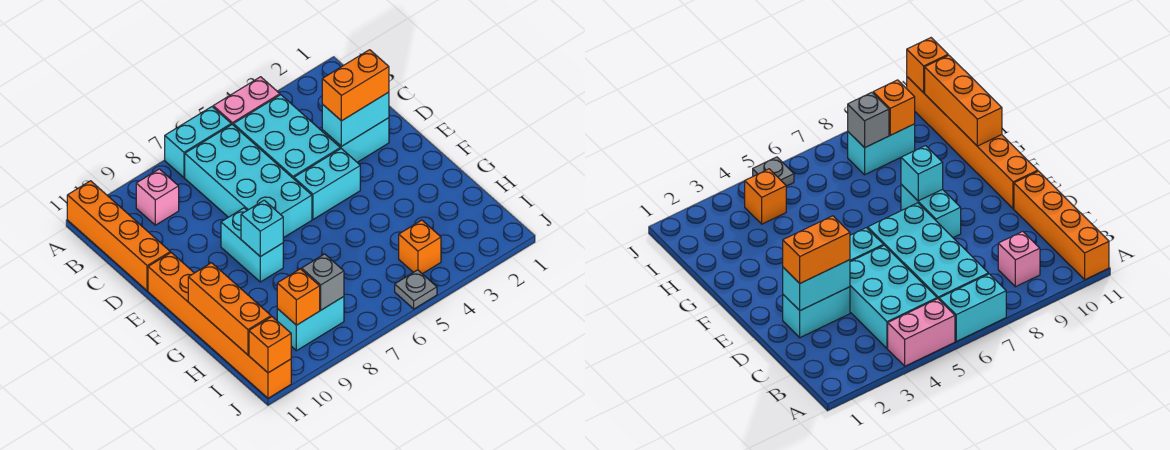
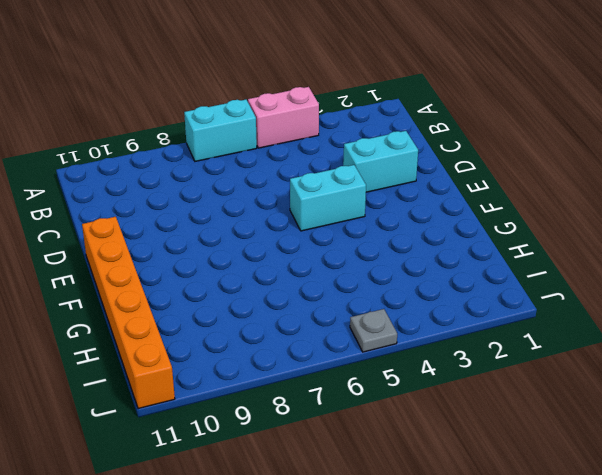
none -> orange brick A11:D11 level 1
none -> cyan brick B4:D5 level 1
none -> cyan brick B6:E7 level 1

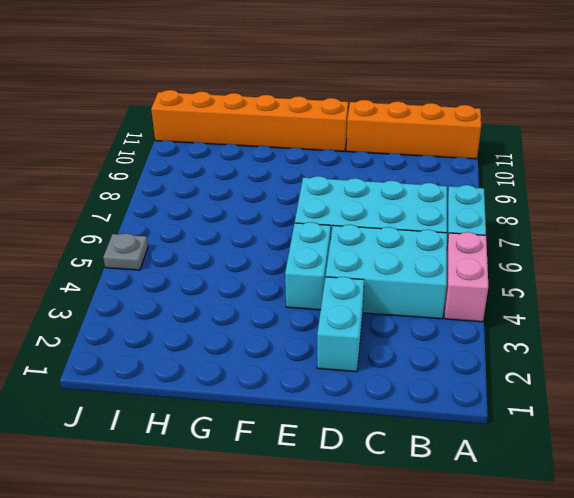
none -> pink brick B9 level 1
none -> cyan brick E8:F8 level 1
none -> orange brick I4 level 1

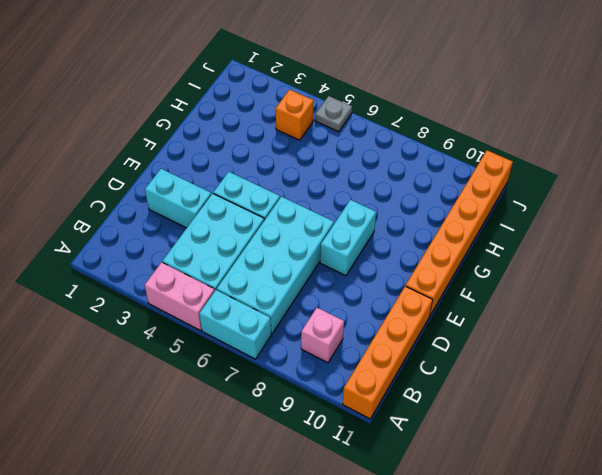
none -> cyan brick I8:I9 level 1
none -> cyan brick D2:D3 level 2
none -> cyan brick F8 level 2

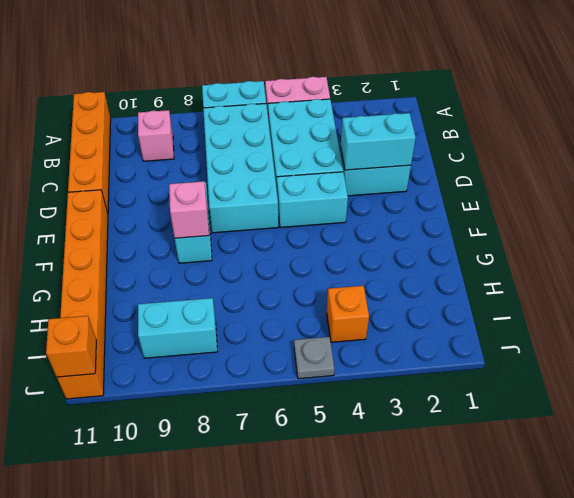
pink brick F8 level 2 -> cyan brick F8 level 2
none -> orange brick G11:I11 level 2
none -> grey brick I8 level 2
none -> orange brick I9 level 2

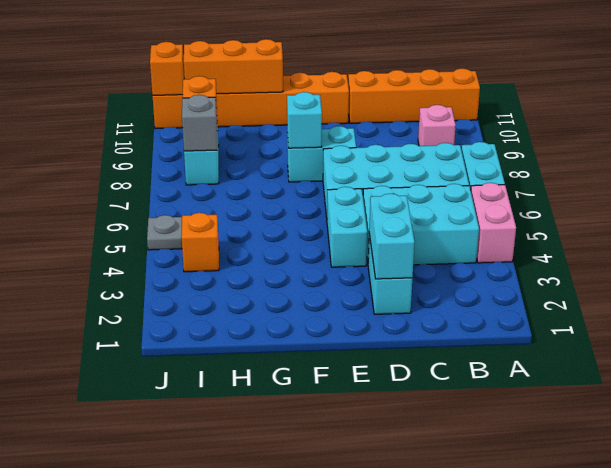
none -> orange brick D2:D3 level 3

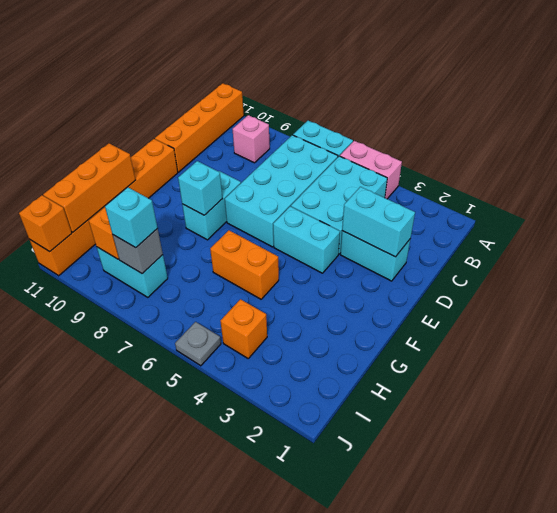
orange brick G5:G6 level 1 -> orange brick D2:D3 level 3
cyan brick I8 level 3 -> none

